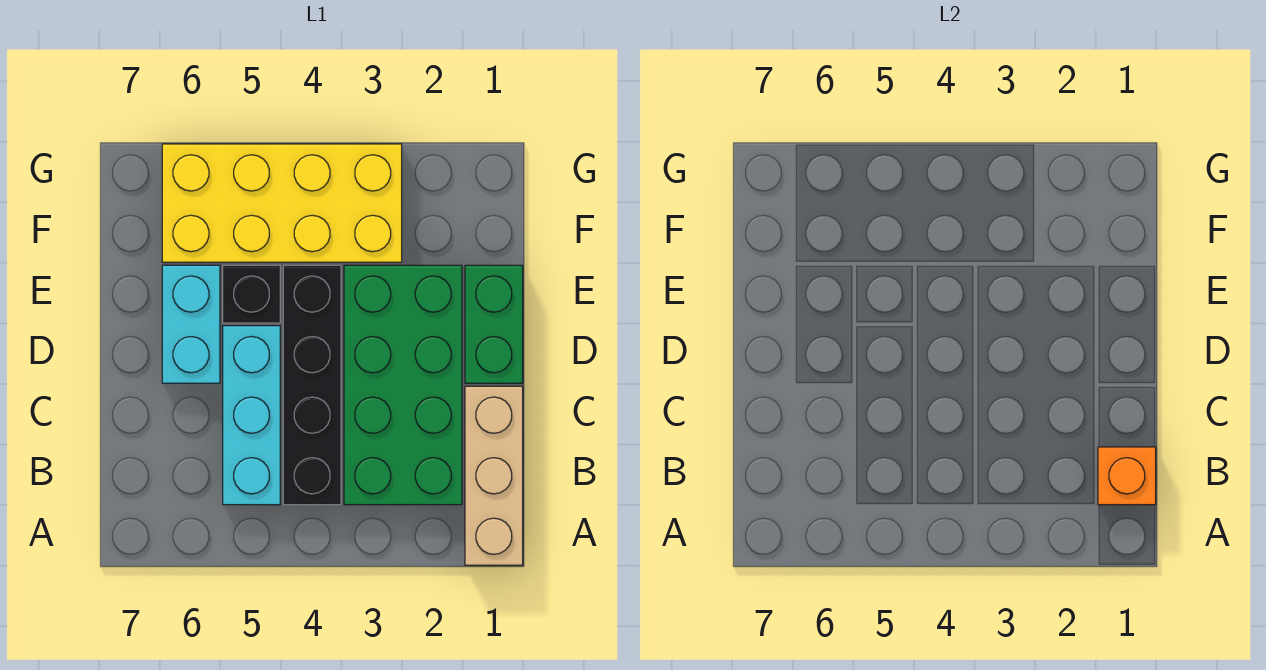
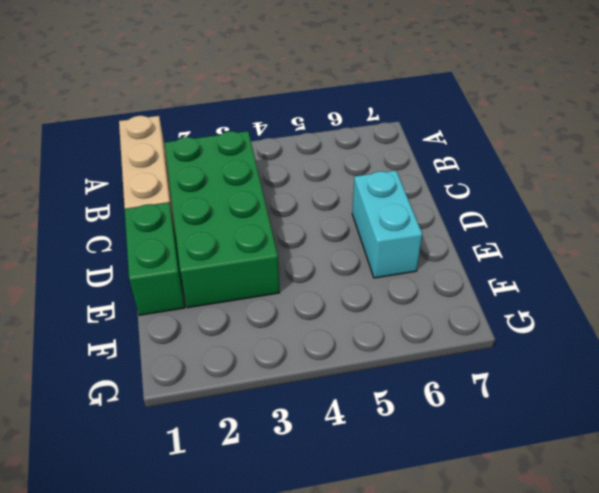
none -> black brick B4:E4 level 1
none -> cyan brick B5:D5 level 1

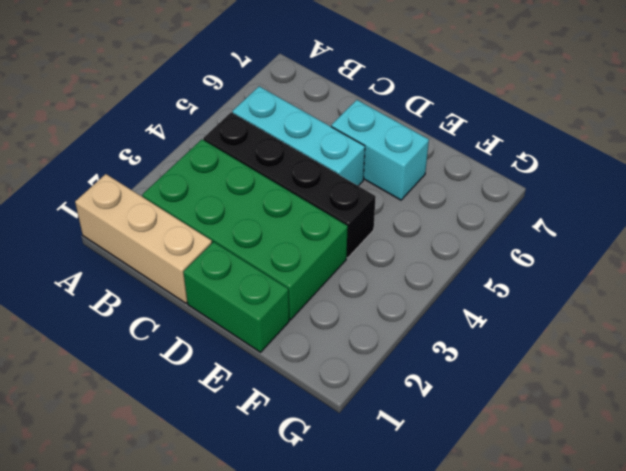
none -> black brick E5 level 1
none -> yellow brick F3:G6 level 1

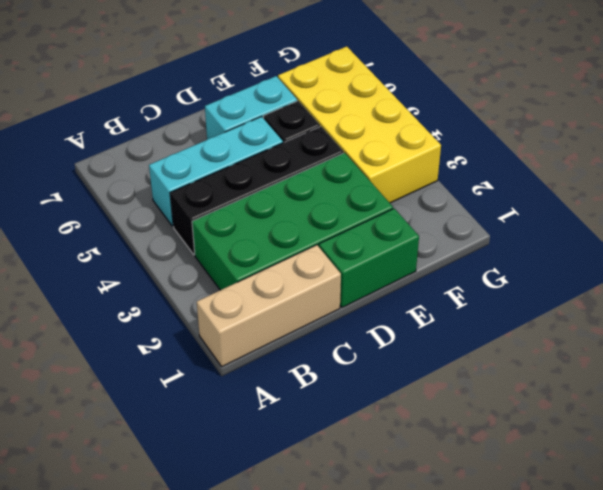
none -> orange brick B1 level 2

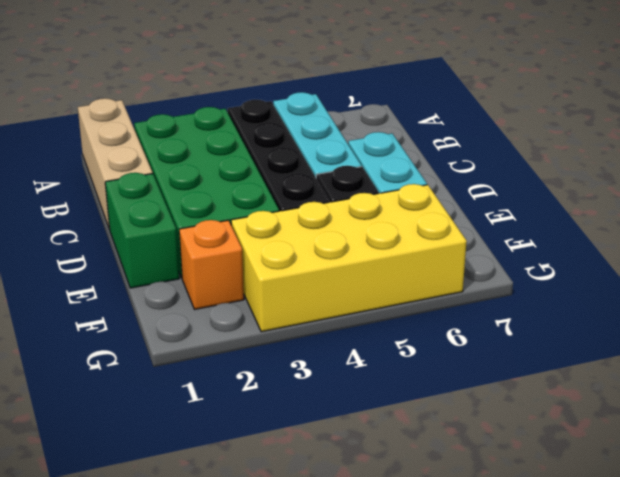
orange brick F2 level 1 -> orange brick B1 level 2

